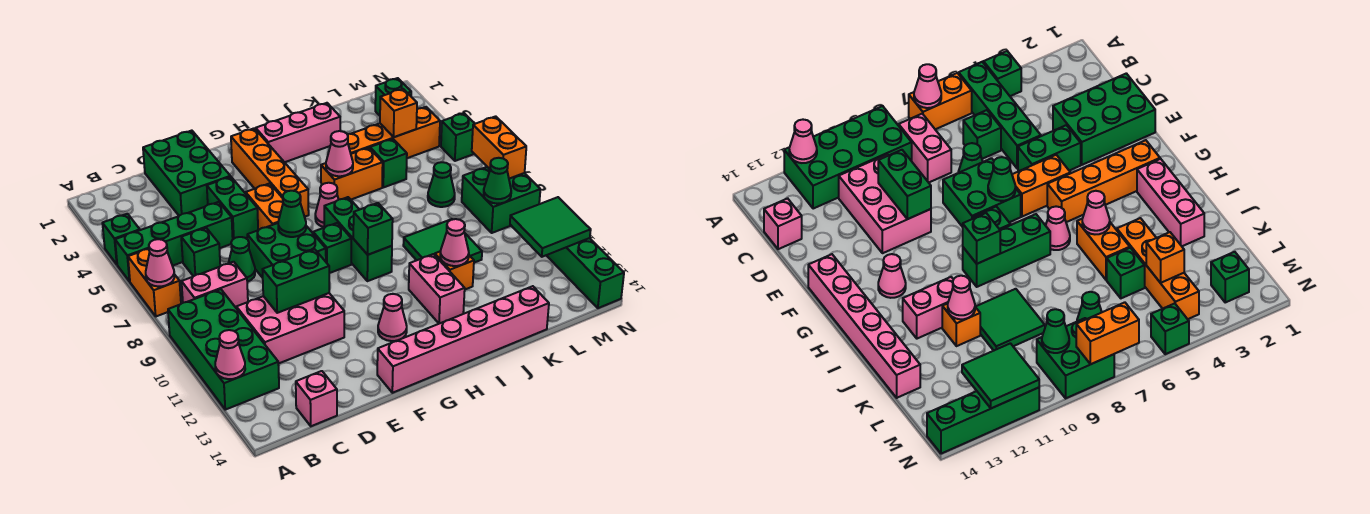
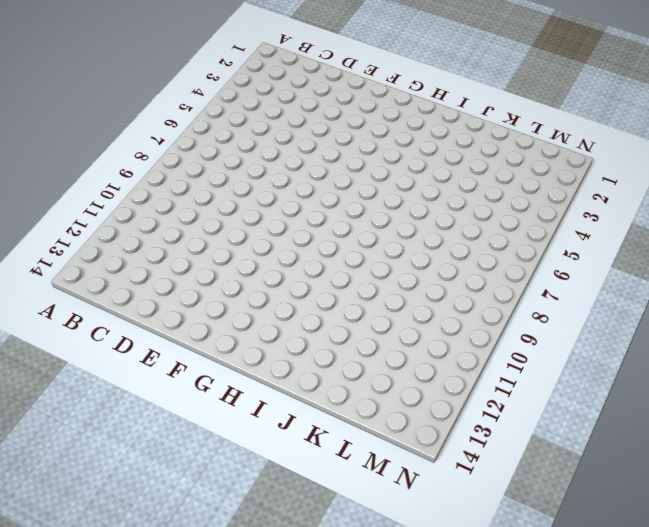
none -> green brick A4 level 1
none -> green brick A5:D5 level 1
none -> orange brick A6:A7 level 1
none -> green brick A9:B12 level 1

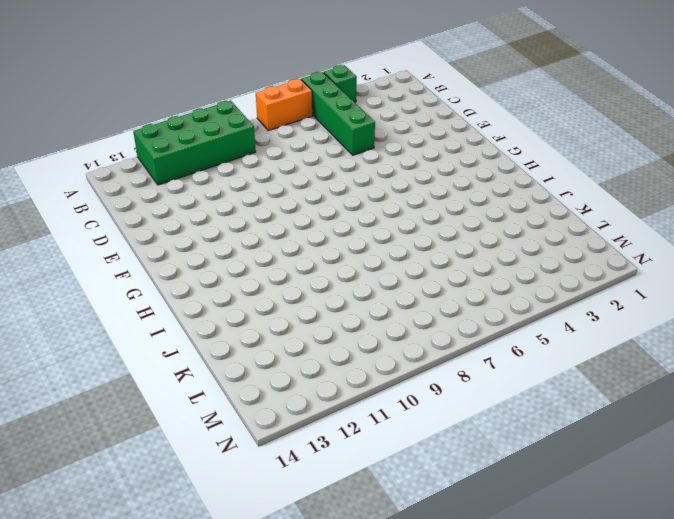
none -> pink brick B8:C8 level 1
none -> green brick C6 level 1
none -> pink brick C10:E11 level 1
none -> pink brick C14 level 1

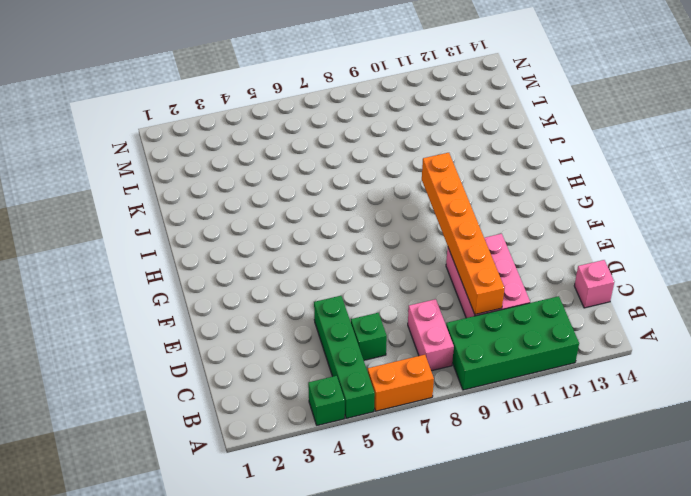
orange brick C10:H10 level 2 -> green brick D10:E10 level 2
none -> green brick D1:E3 level 1
none -> green cone D7 level 1
none -> green brick E4:E5 level 1
none -> green brick E7:F8 level 1

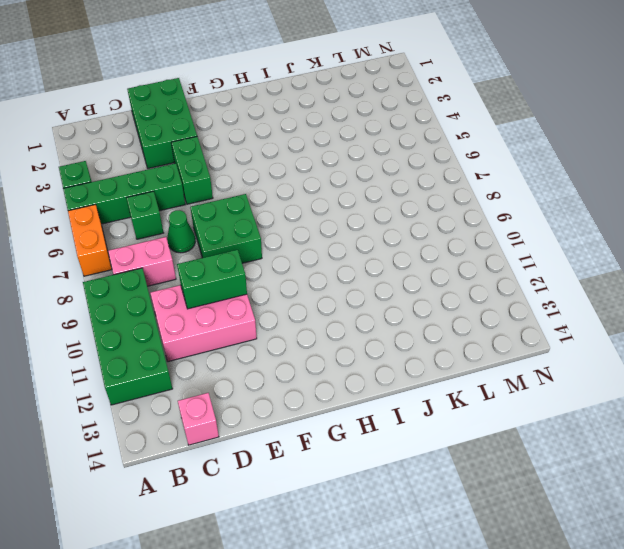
none -> orange brick F5:F6 level 1
none -> pink brick F14:K14 level 1
none -> orange brick G2:G5 level 1
none -> green brick G8 level 1

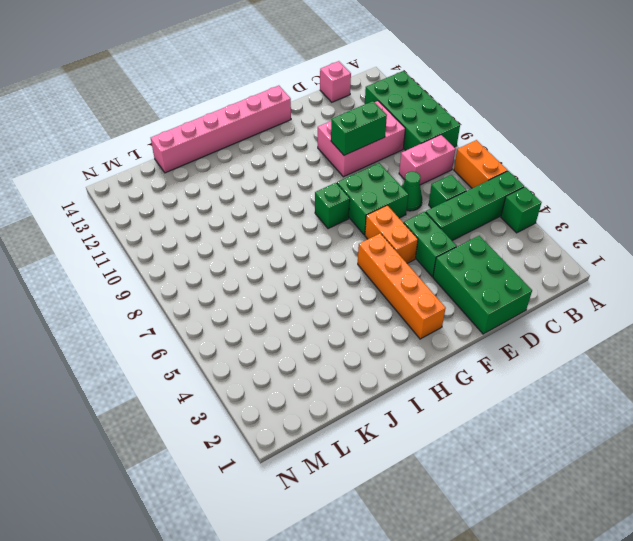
none -> pink cone G12 level 1
none -> pink brick H2:J2 level 1
none -> pink cone H6 level 1
none -> green brick H7:H9 level 1

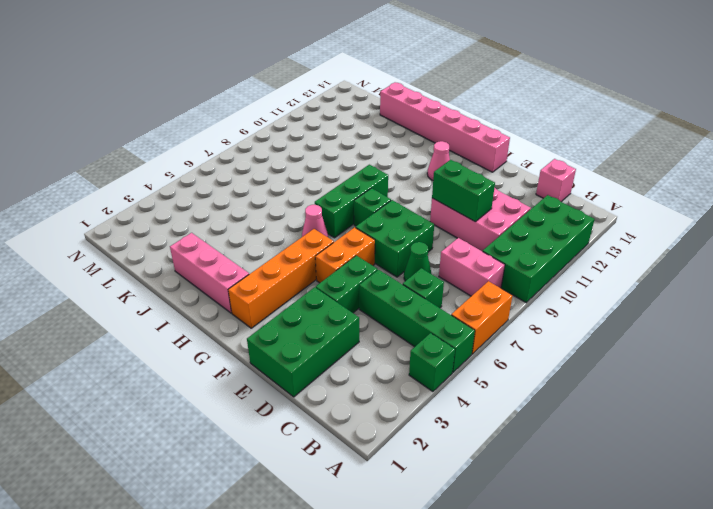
none -> orange brick I5:J5 level 1
none -> pink brick I11:I12 level 1
none -> orange brick J4:M4 level 1
none -> green tile J9:K10 level 1

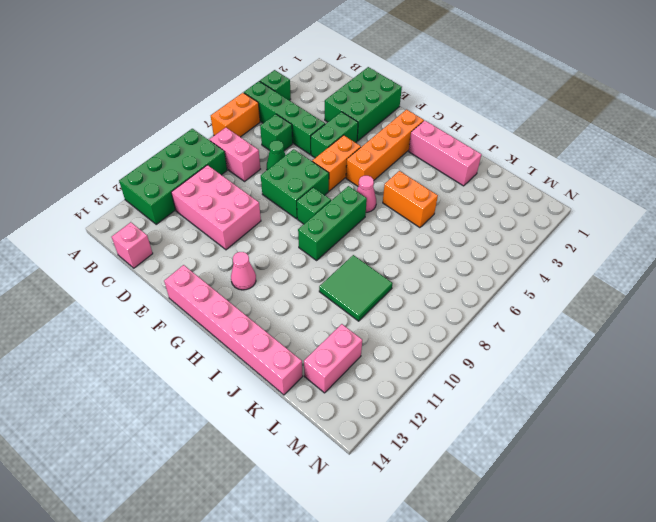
pink brick L12:L13 level 1 -> pink brick I11:I12 level 1
none -> orange brick J4:M4 level 1
none -> orange brick J11 level 1
none -> green brick K5 level 1
none -> green cone L7 level 1

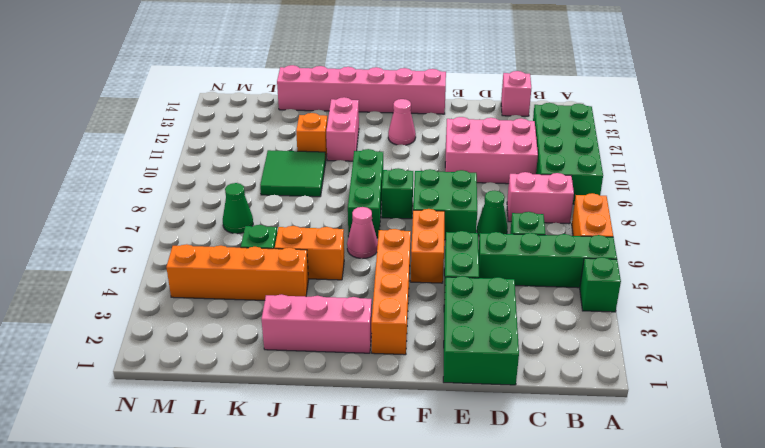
none -> green brick M2 level 1
none -> green brick M8:N9 level 1
none -> green brick N5 level 1
none -> green brick N11:N14 level 1

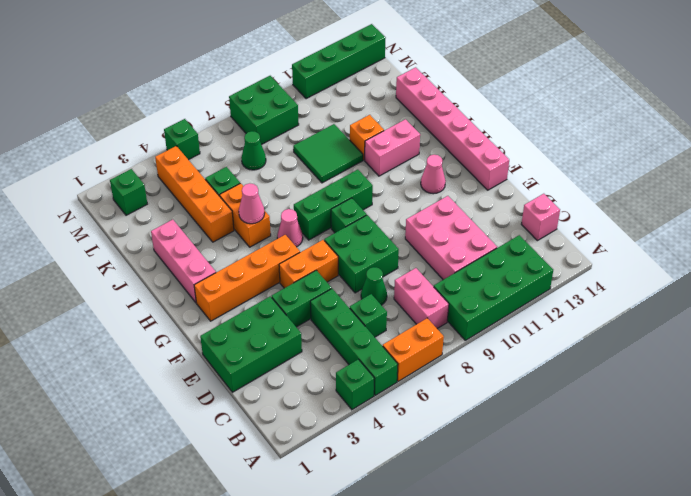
none -> pink cone A7 level 2
none -> pink cone A12 level 2
none -> green brick D10:E10 level 2
none -> green cone F7 level 2

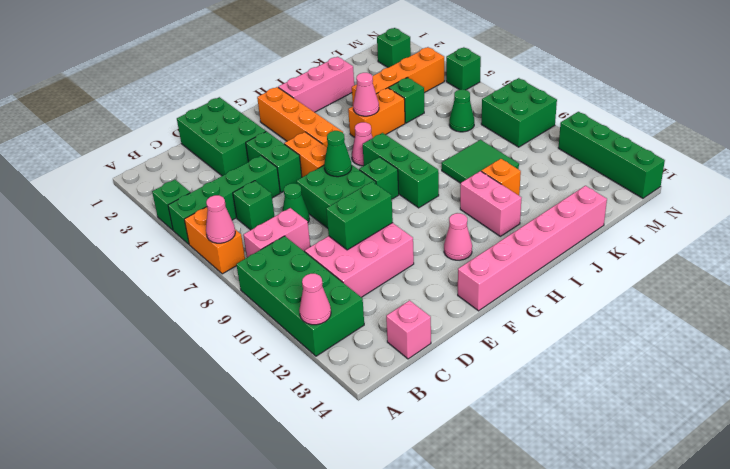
none -> green brick H9 level 2
none -> pink cone J11 level 2
none -> orange brick L4 level 2
none -> green cone M9 level 2

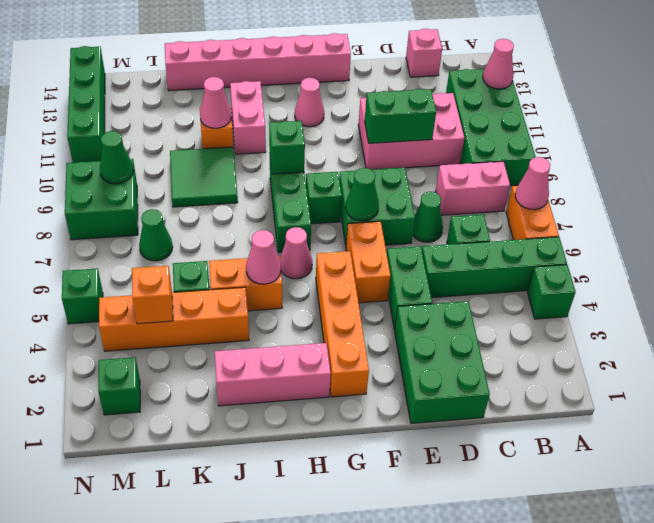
none -> green tile M11:N12 level 2
none -> orange brick N7:N8 level 2

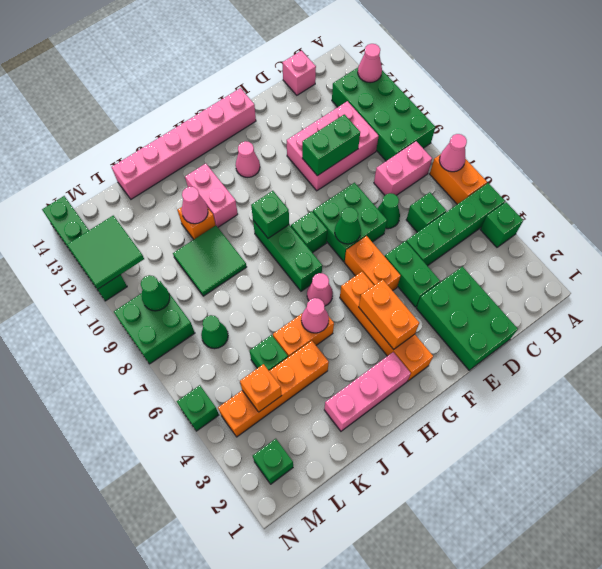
orange brick G3:G4 level 2 -> orange brick N7:N8 level 2

